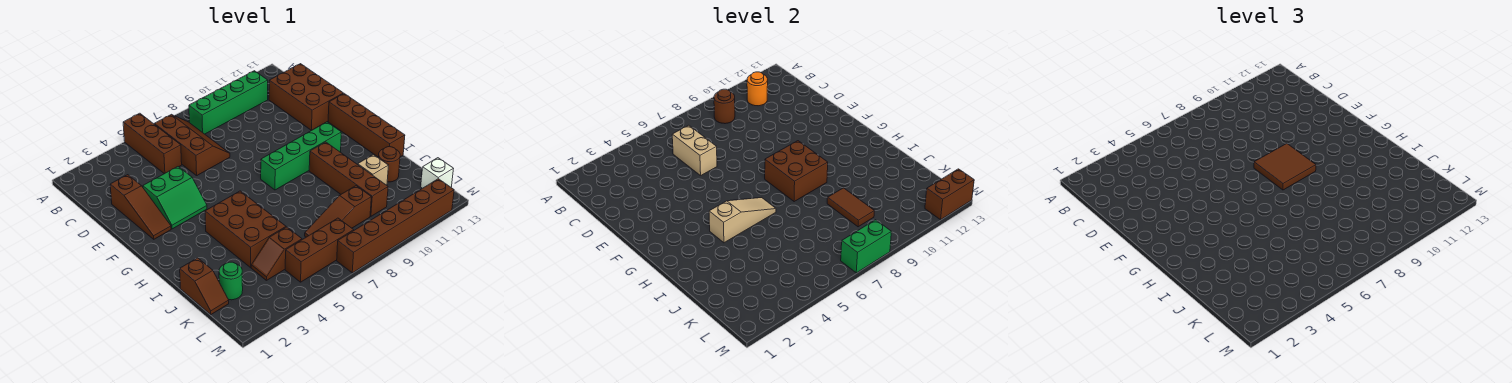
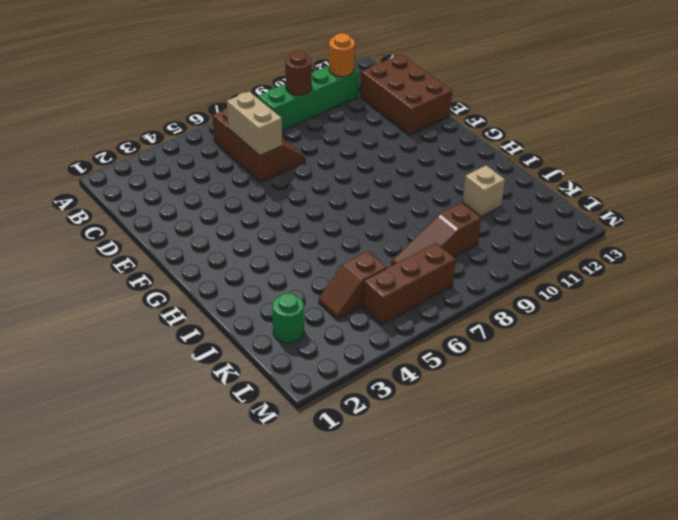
none -> brown brick A5:C5 level 1
none -> brown slope D2:F2 level 1 top D
none -> green slope E3:F4 level 1 top E

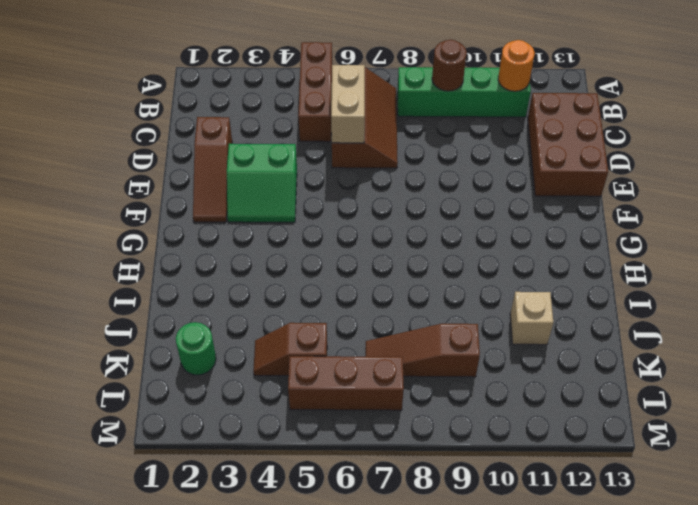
none -> brown brick F13:I13 level 1
none -> green brick G8:G11 level 1
none -> brown brick H4:J5 level 1

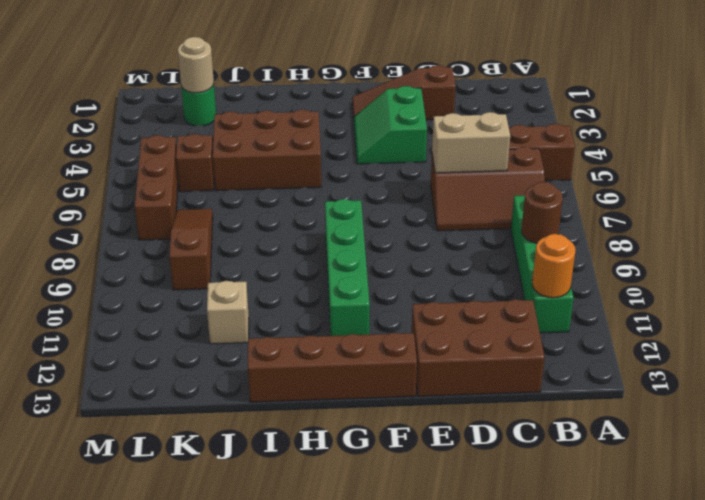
tan round brick K2 level 2 -> none
none -> brown brick H10:K10 level 1
none -> brown slope J1:K1 level 1 top J
none -> brown round brick J12 level 1

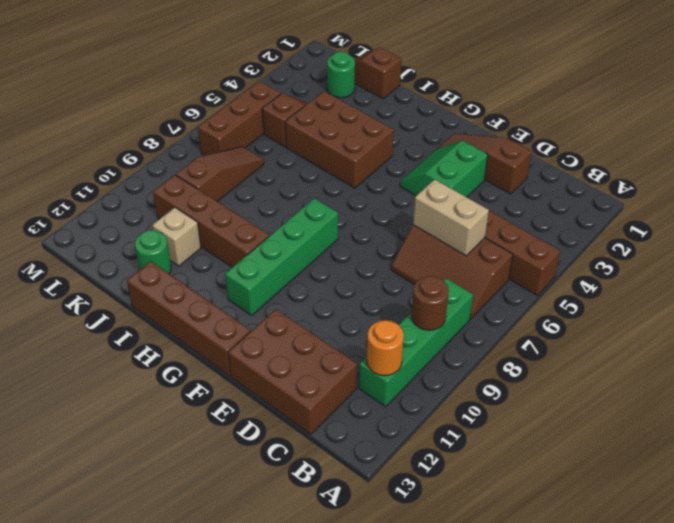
green round brick J12 level 1 -> brown round brick J12 level 1
none -> white brick L13 level 1
none -> brown brick M7:M12 level 1
none -> brown brick G8:H9 level 2

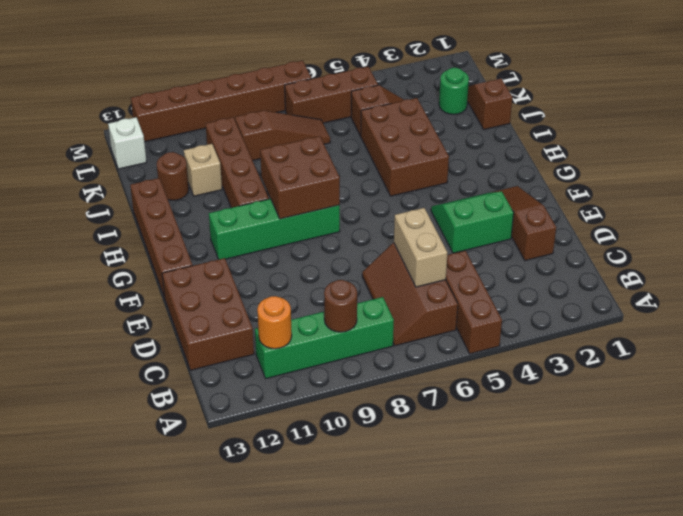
none -> tan slope H4:H6 level 2 top 4
none -> brown tile J9:K9 level 2
none -> green brick M7:M8 level 2

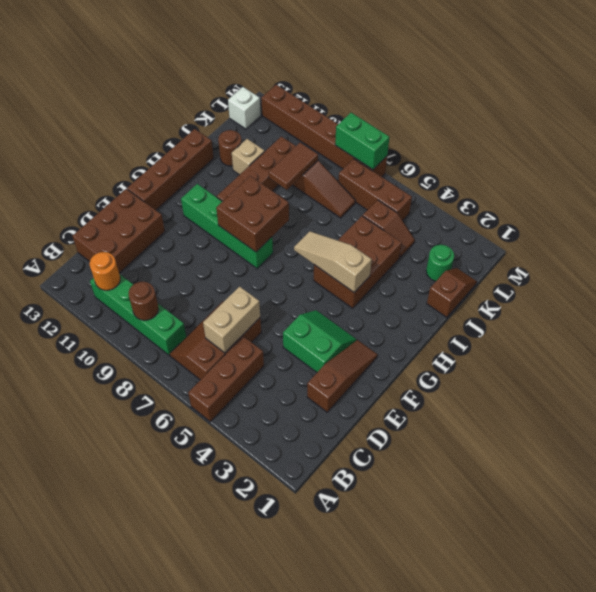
none -> brown brick M12:M13 level 2
none -> brown tile F8:G9 level 3

